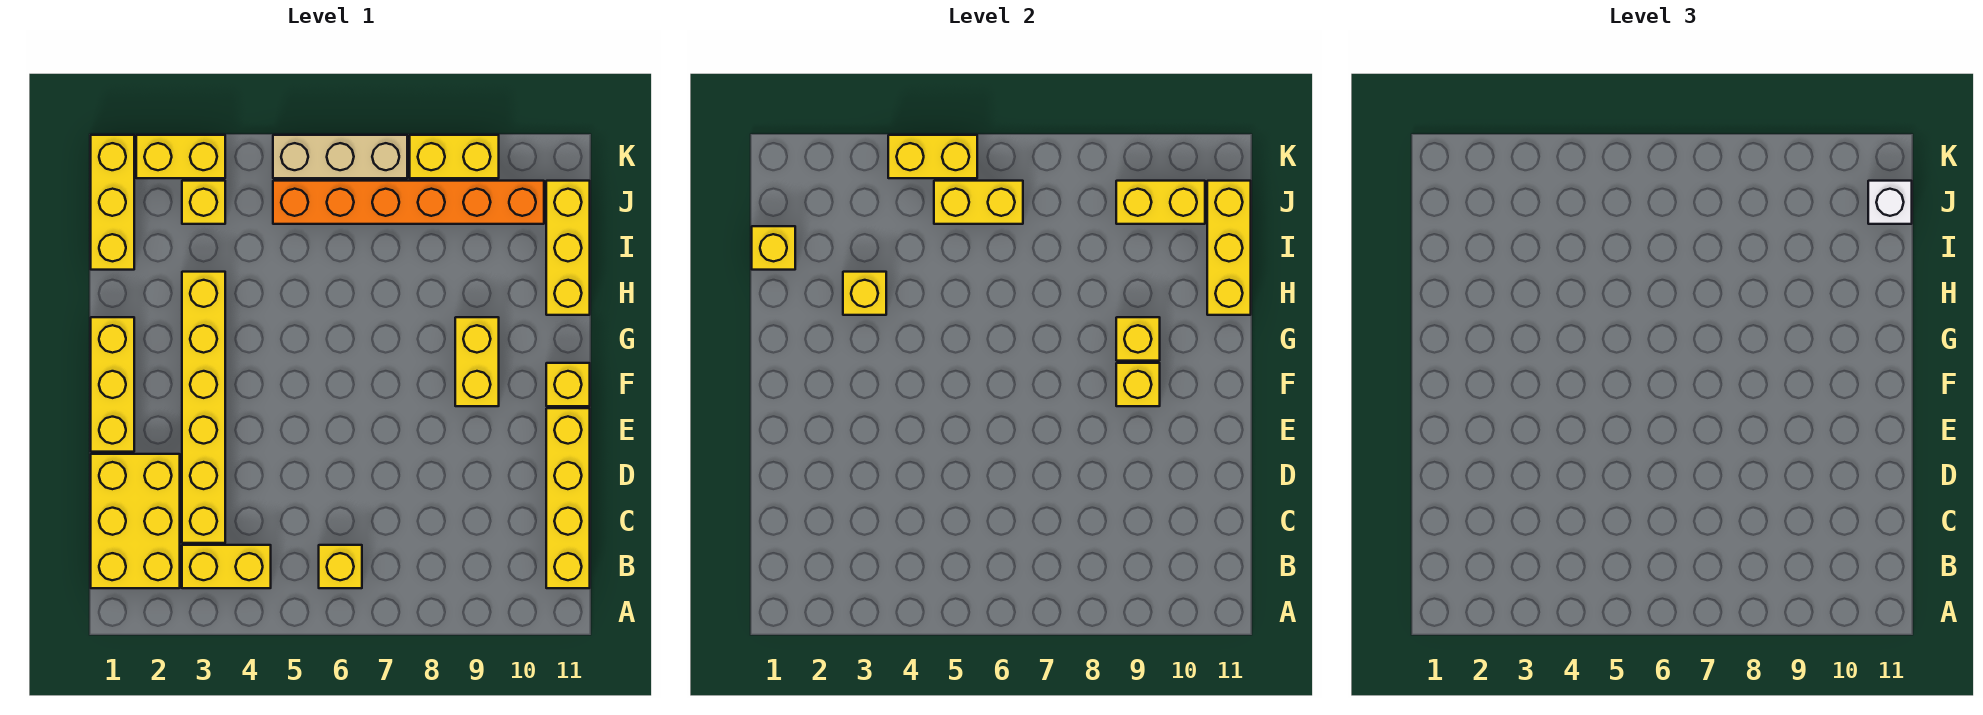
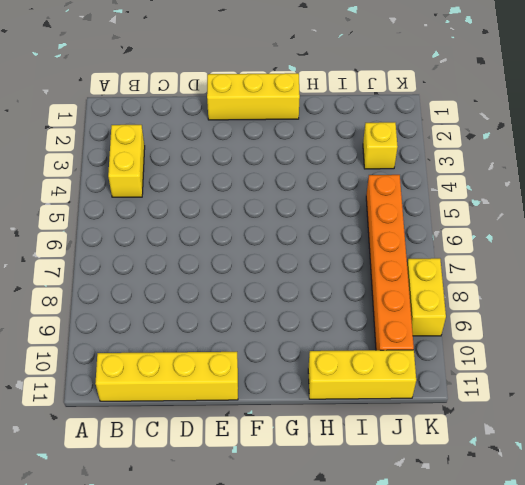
none -> yellow brick B1:D2 level 1
none -> yellow brick B6 level 1
none -> yellow brick C3:H3 level 1

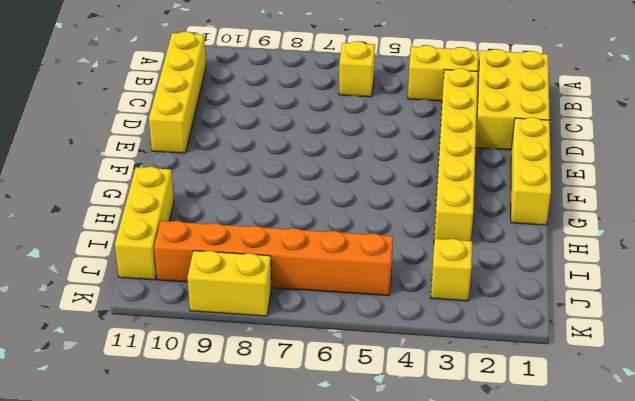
none -> yellow brick F9:G9 level 1
none -> yellow brick F11 level 1
none -> yellow brick I1:K1 level 1

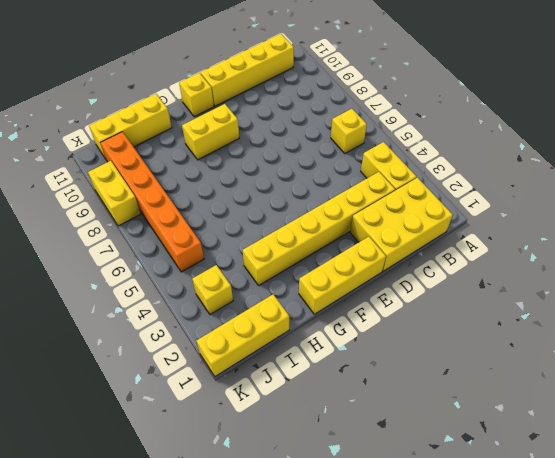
none -> yellow brick K2:K3 level 1
none -> tan brick K5:K7 level 1
none -> yellow brick F9 level 2

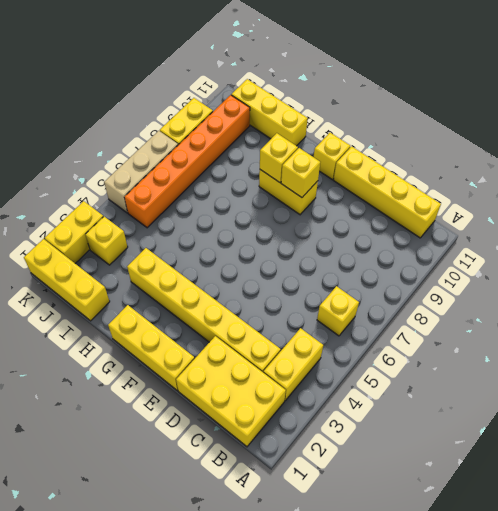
none -> yellow brick H3 level 2
none -> yellow brick H11:J11 level 2
none -> yellow brick I1 level 2

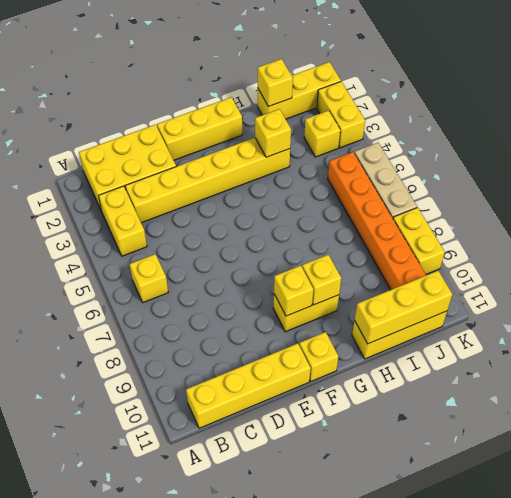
none -> yellow brick J5:J6 level 2
none -> yellow brick J9:J10 level 2
none -> yellow brick K4:K5 level 2

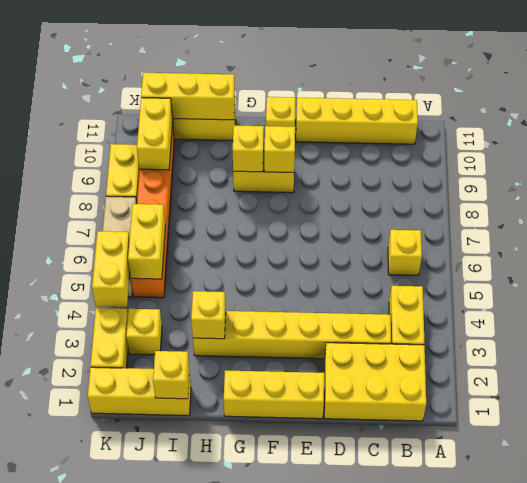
none -> white brick J11 level 3

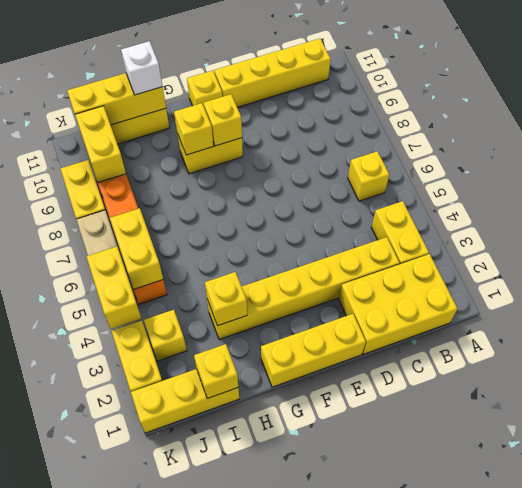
white brick H11 level 3 -> white brick J11 level 3

